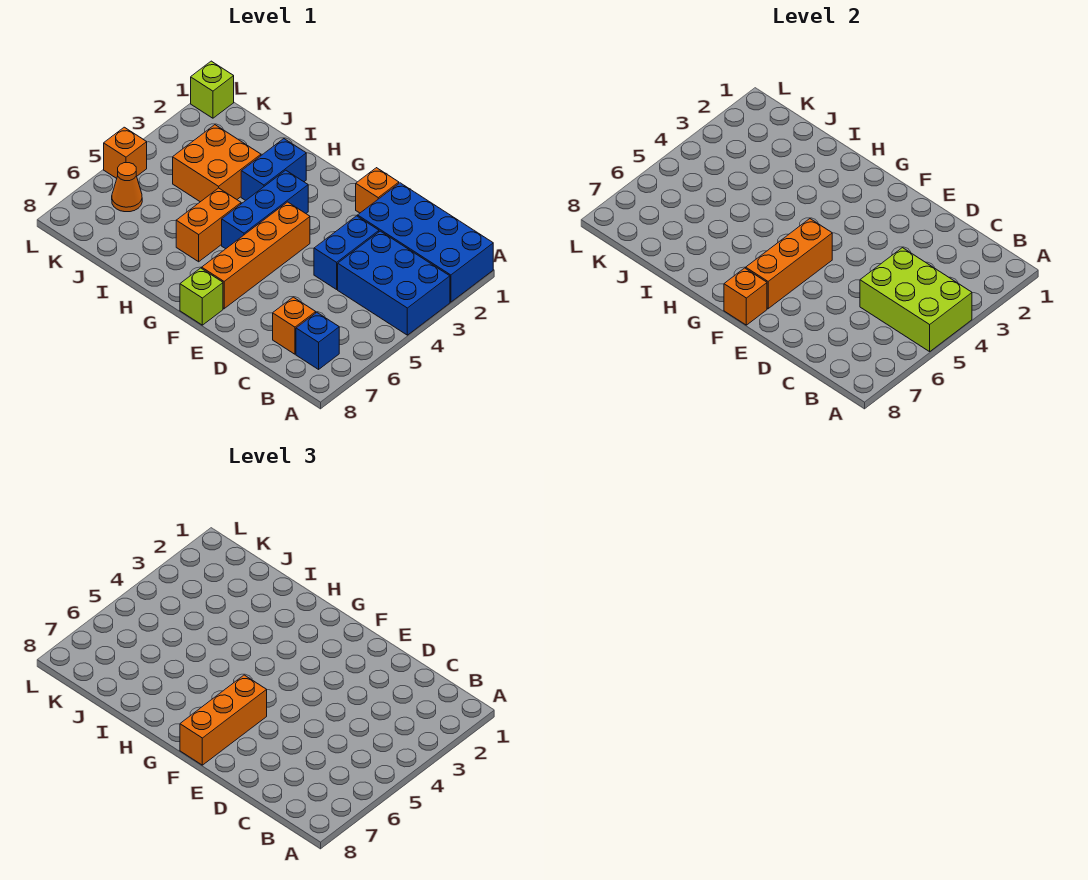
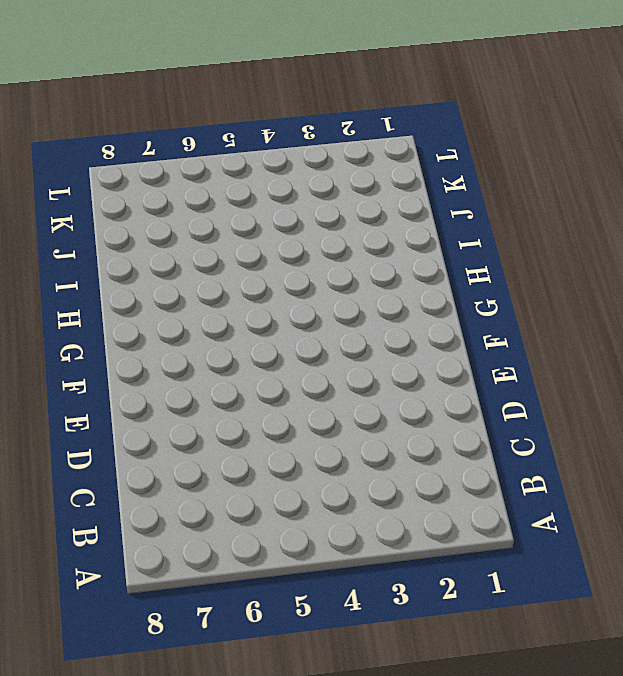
none -> blue brick A1:D2 level 1
none -> blue brick A3:C4 level 1
none -> blue brick B7 level 1

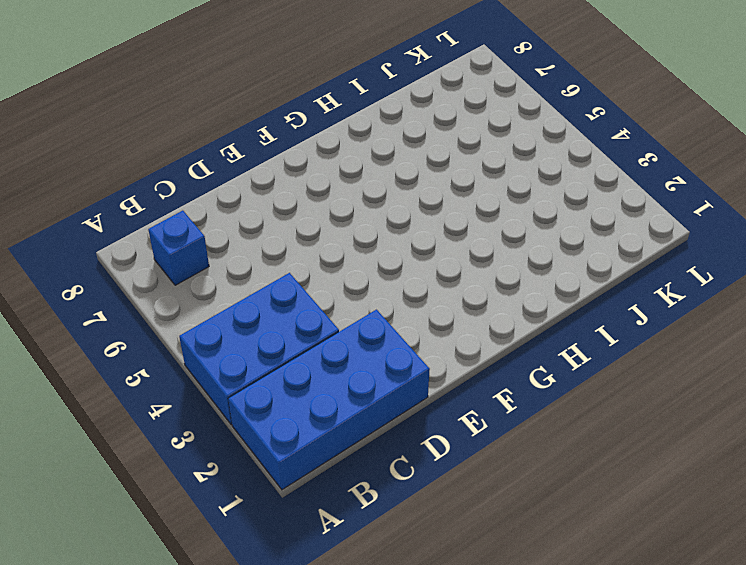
none -> orange brick C7 level 1
none -> blue brick D3:D4 level 1
none -> orange brick E1 level 1

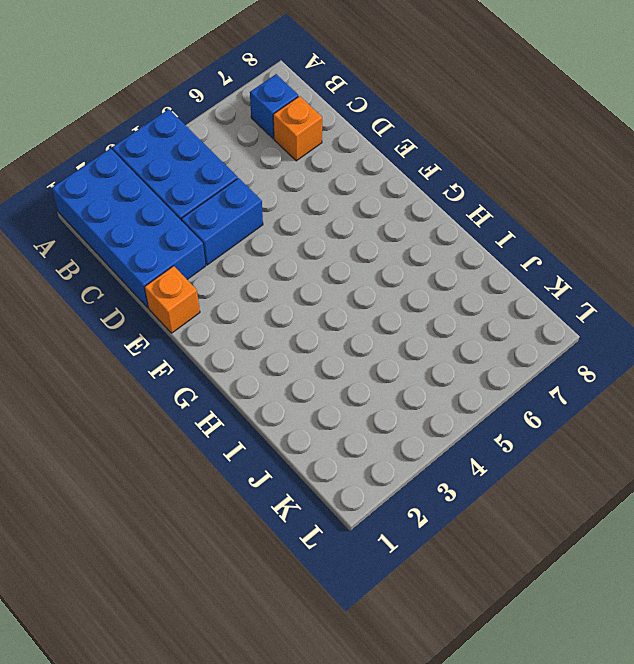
none -> orange brick F4:F7 level 1
none -> lime brick F8 level 1
none -> blue brick G3:G5 level 1

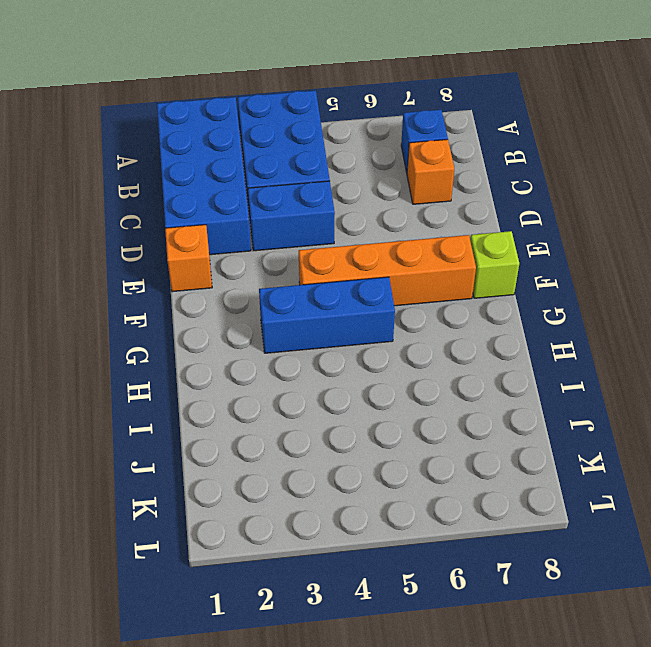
none -> blue brick H2:H3 level 1
none -> orange brick H5:H6 level 1
none -> orange brick I3:J4 level 1

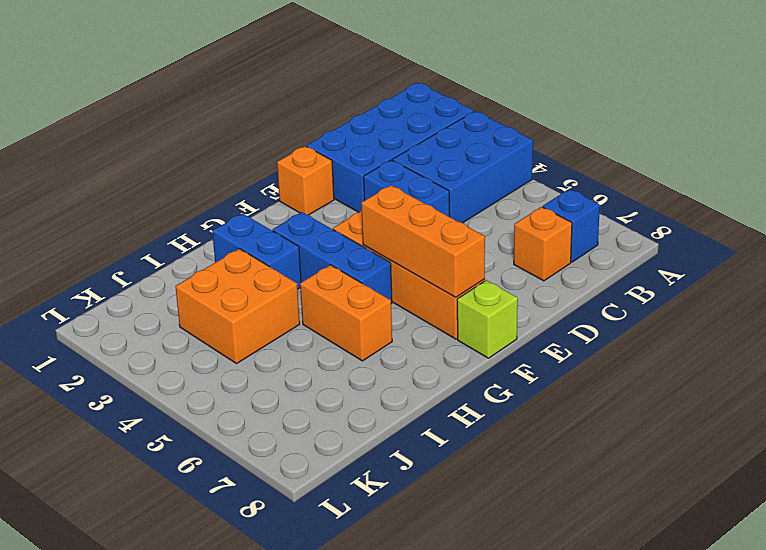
none -> orange cone K6 level 1
none -> lime brick L1 level 1
none -> orange brick L5 level 1

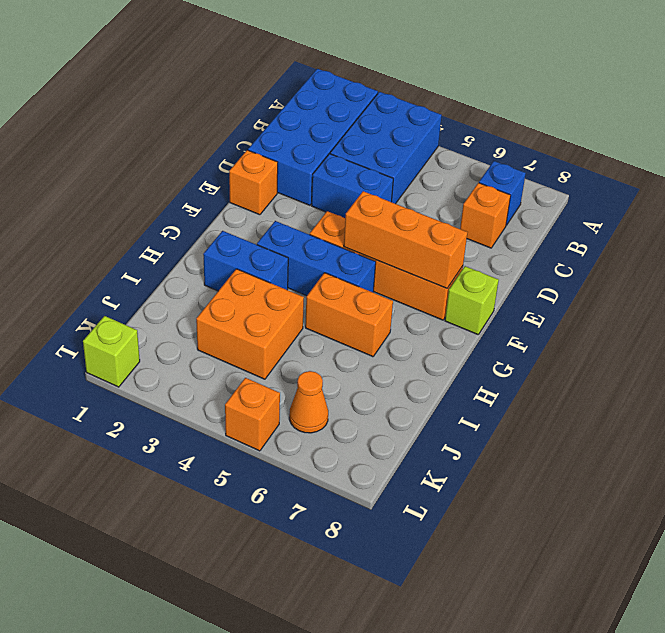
none -> lime brick A4:C5 level 2
none -> orange brick F8 level 2
none -> orange brick F6:F8 level 3

